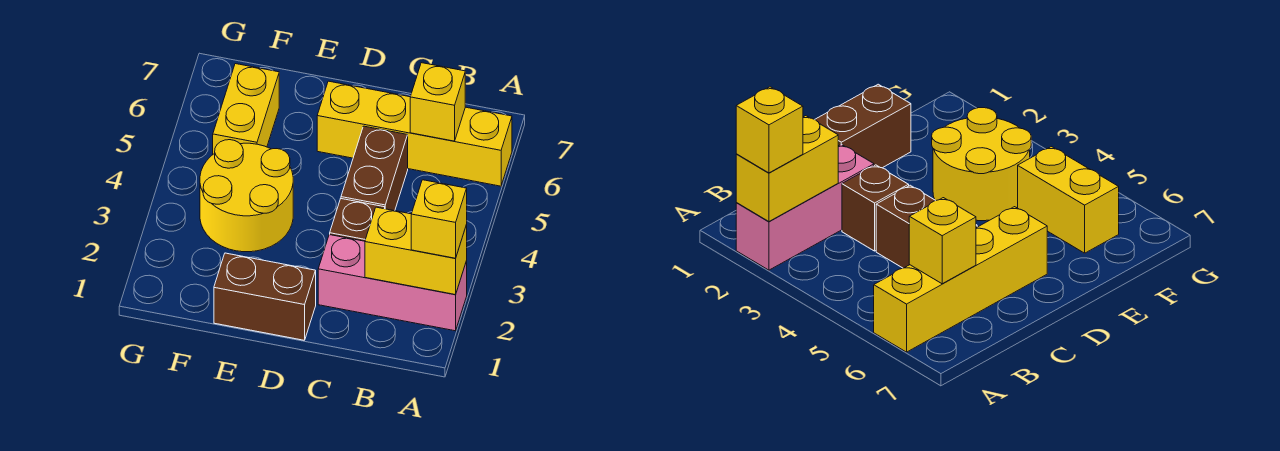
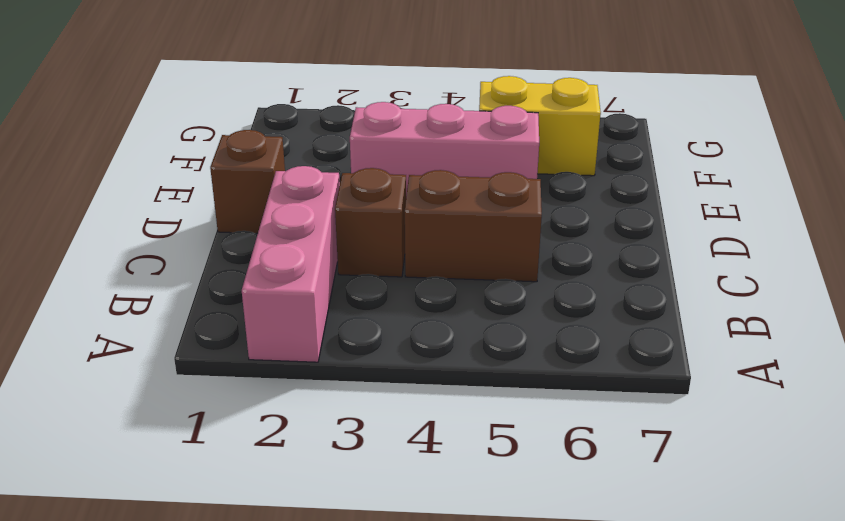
brown brick D1 level 1 -> brown brick D1:E1 level 1
pink brick E3:E5 level 1 -> yellow round brick E3:F4 level 1
none -> yellow brick A6:D6 level 1
none -> yellow brick A2:B2 level 2

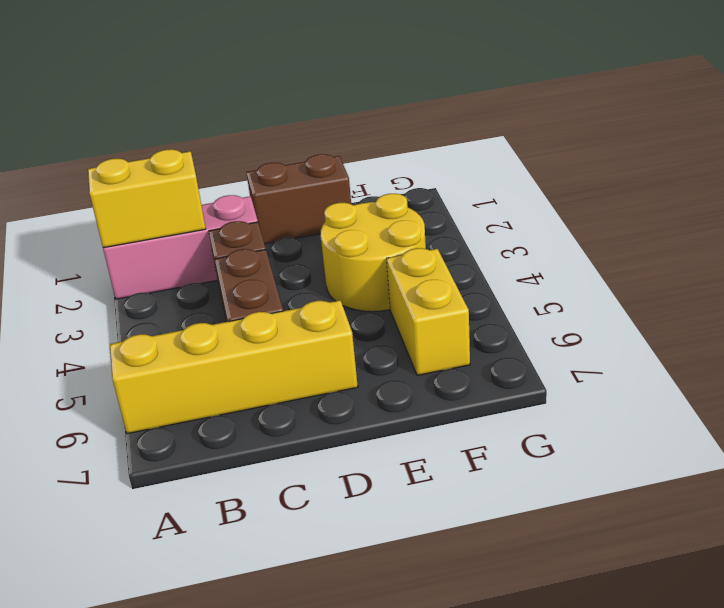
none -> yellow brick B6 level 2
none -> yellow brick A2 level 3

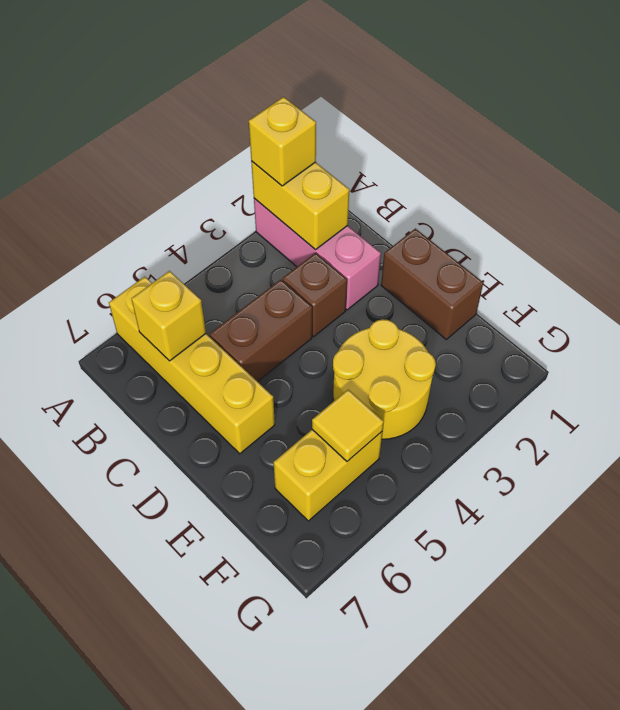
yellow tile F5 level 2 -> none

